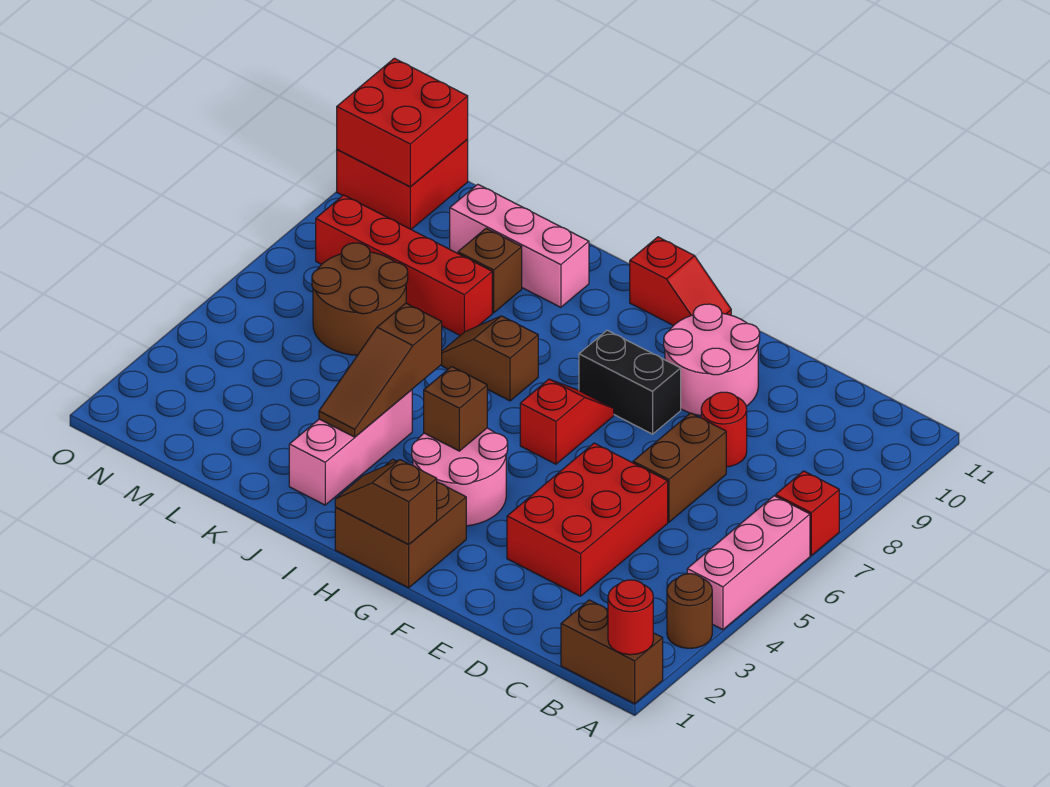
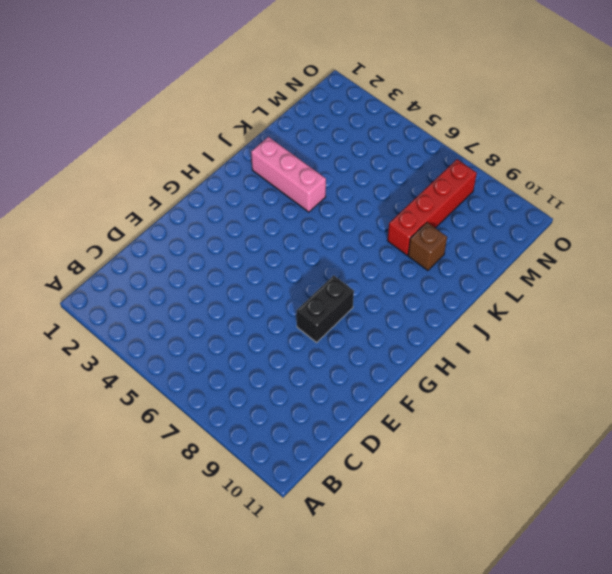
none -> brown brick A1:B1 level 1
none -> brown round brick A3 level 1
none -> pink brick A4:A6 level 1

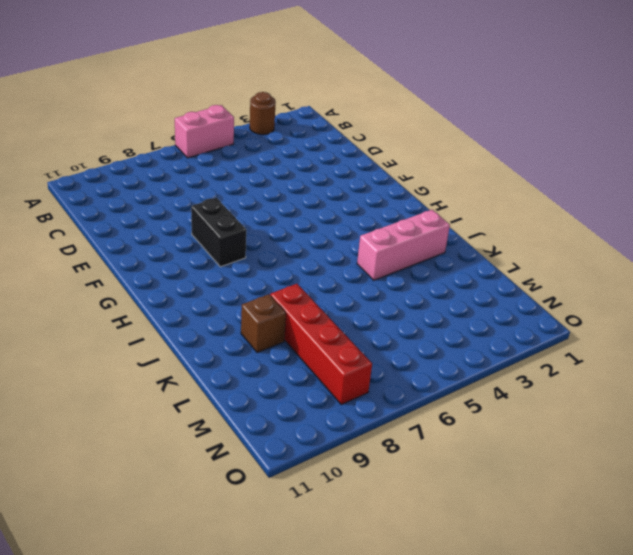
pink brick A5:A6 level 1 -> pink brick A4:A6 level 1
none -> brown brick A1:B1 level 1
none -> red brick A7 level 1
none -> red brick D3:E5 level 1

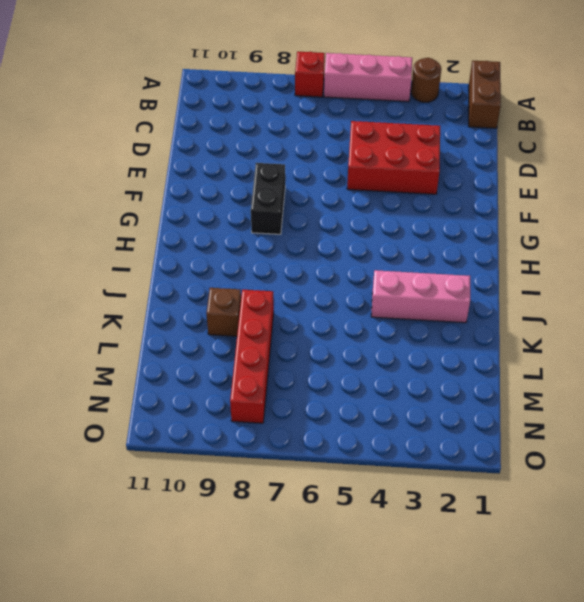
none -> brown brick D6:D7 level 1
none -> red round brick D8 level 1
none -> pink round brick E9:F10 level 1

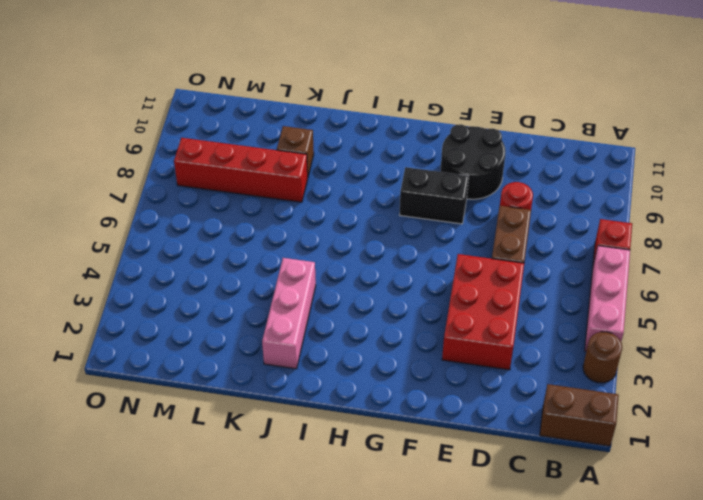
black round brick E9:F10 level 1 -> pink round brick E9:F10 level 1
none -> brown brick G1:H2 level 1
none -> pink round brick G3:H4 level 1
none -> red slope G6:G7 level 1 top 6

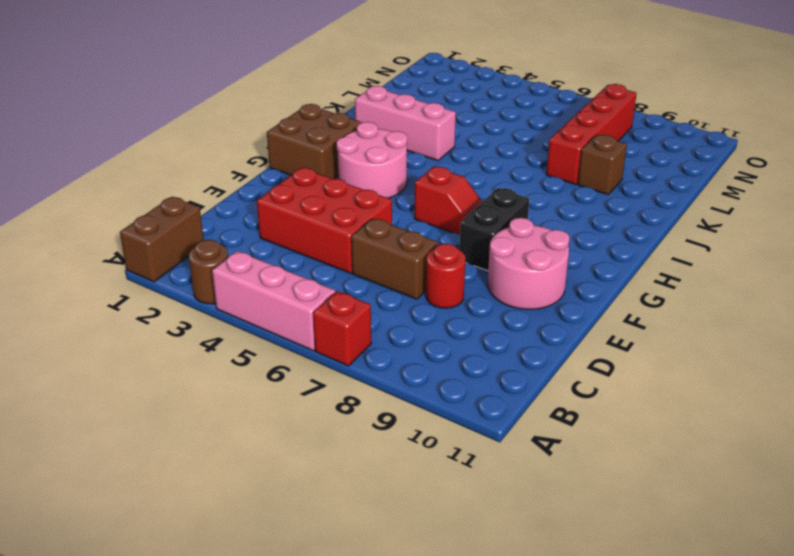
none -> red slope G11:H11 level 1 top H
none -> brown slope I7:J7 level 1 top I
none -> pink brick J10:L10 level 1

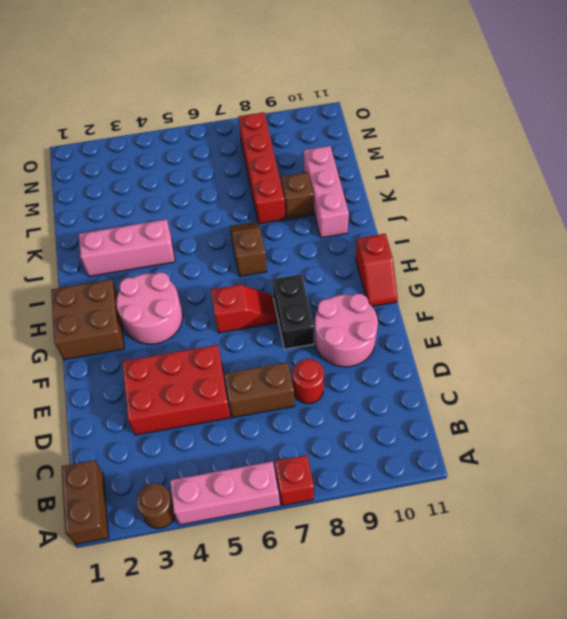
none -> brown round brick L6:M7 level 1
none -> red brick N10:O11 level 1
none -> red round brick A1 level 2

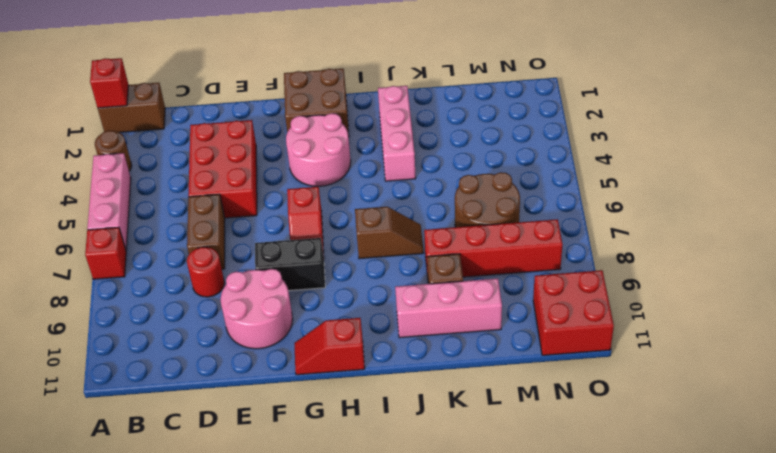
red brick A1 level 2 -> red round brick A1 level 2
none -> brown slope G1:H1 level 2 top G
none -> brown brick H4 level 2
none -> brown slope J3:J5 level 2 top 5

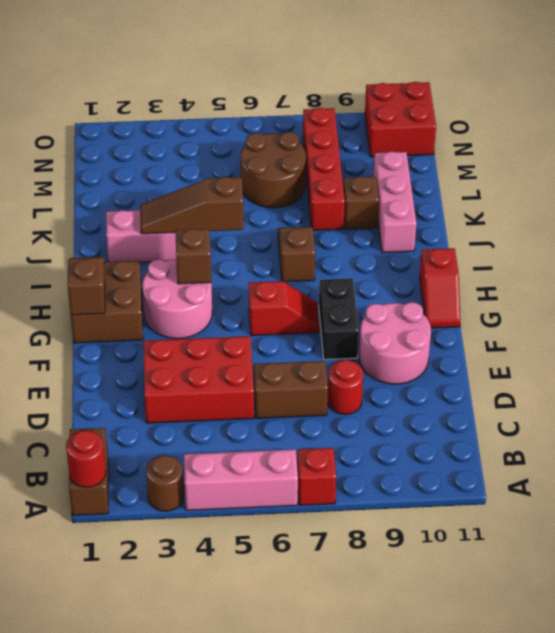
none -> red brick N10:O11 level 2

